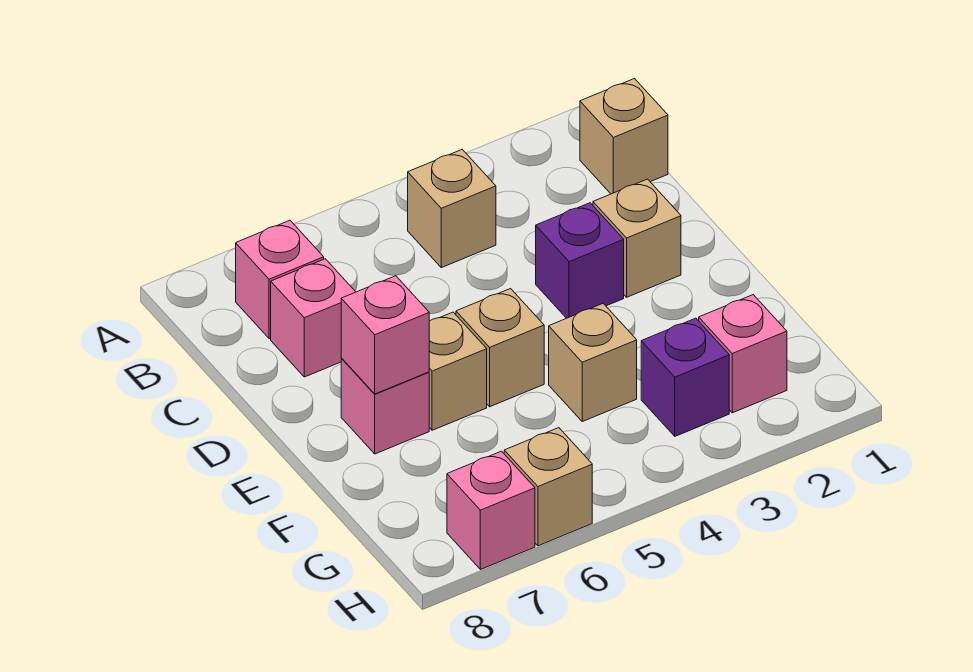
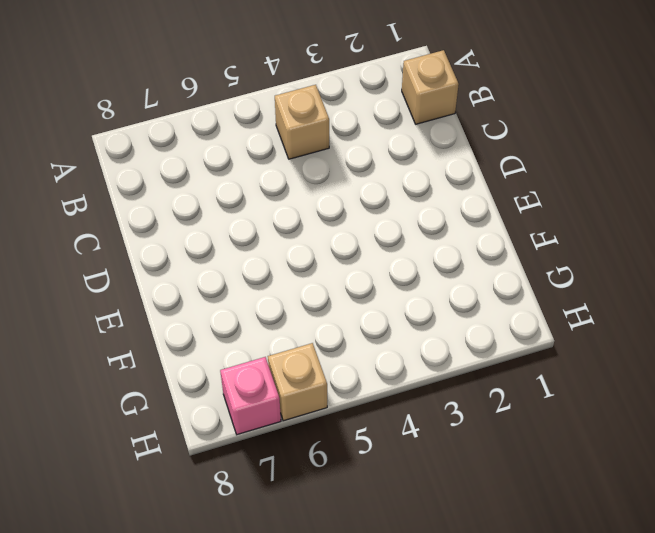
none -> pink brick B7 level 1
none -> pink brick C7 level 1
none -> tan brick D2 level 1

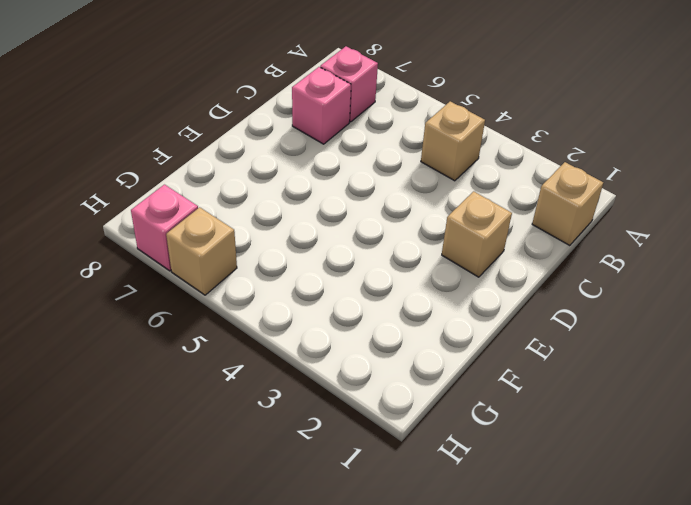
none -> purple brick D3 level 1
none -> tan brick E5 level 1
none -> tan brick E6 level 1

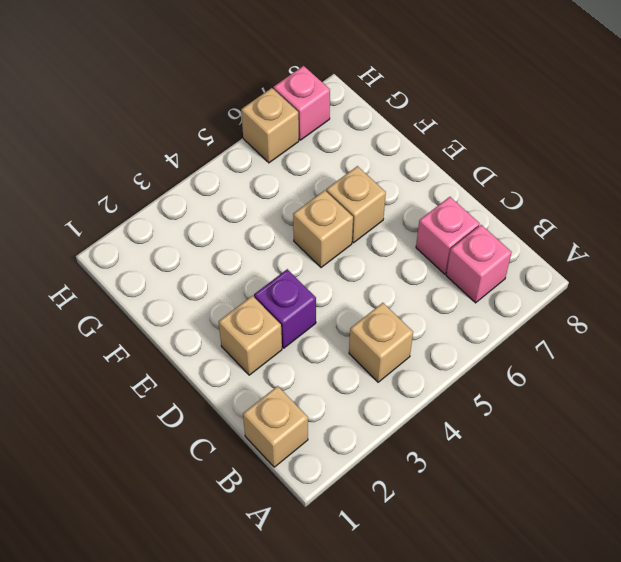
none -> pink brick E7 level 1
none -> tan brick F4 level 1
none -> pink brick G2 level 1

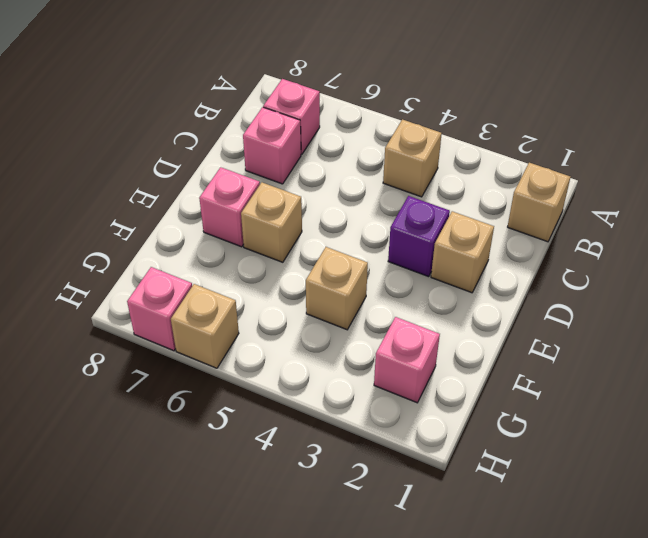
none -> tan brick E5 level 1
none -> purple brick G3 level 1
none -> pink brick E7 level 2

